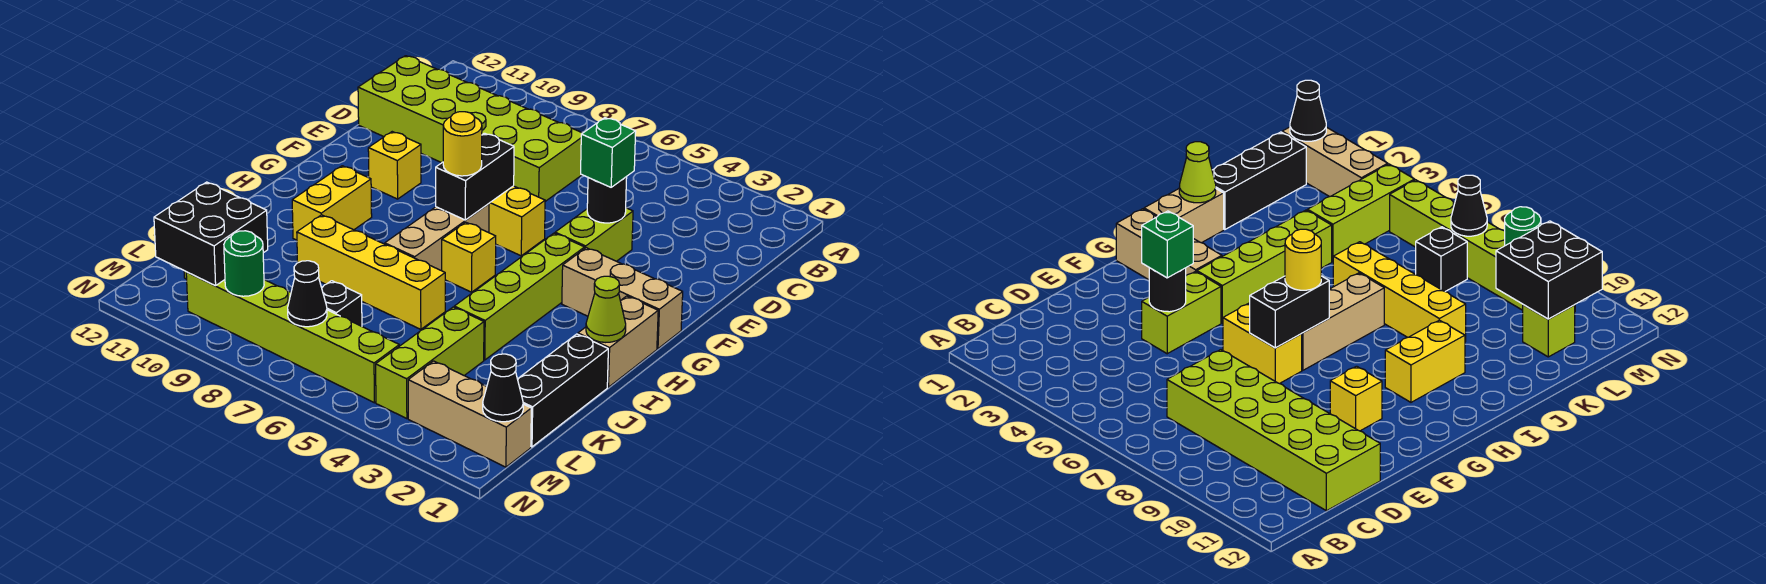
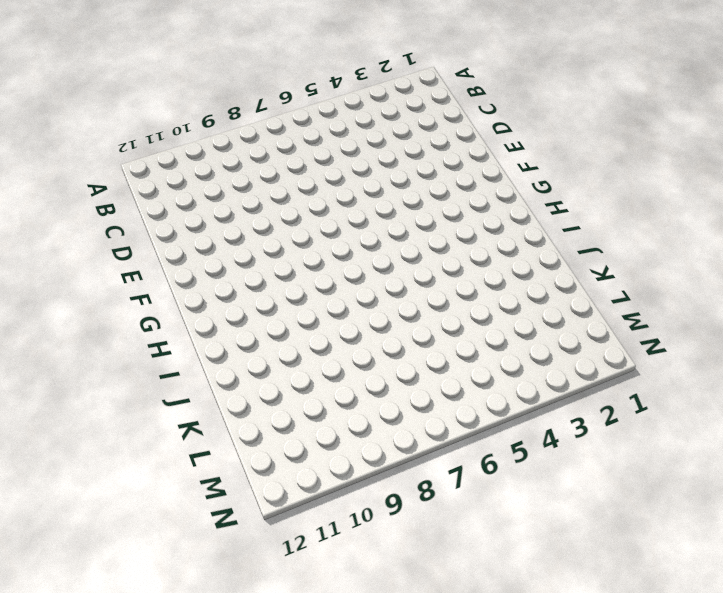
none -> lime brick C7:D12 level 1
none -> lime brick E4:F4 level 1
none -> yellow brick F6:F7 level 1

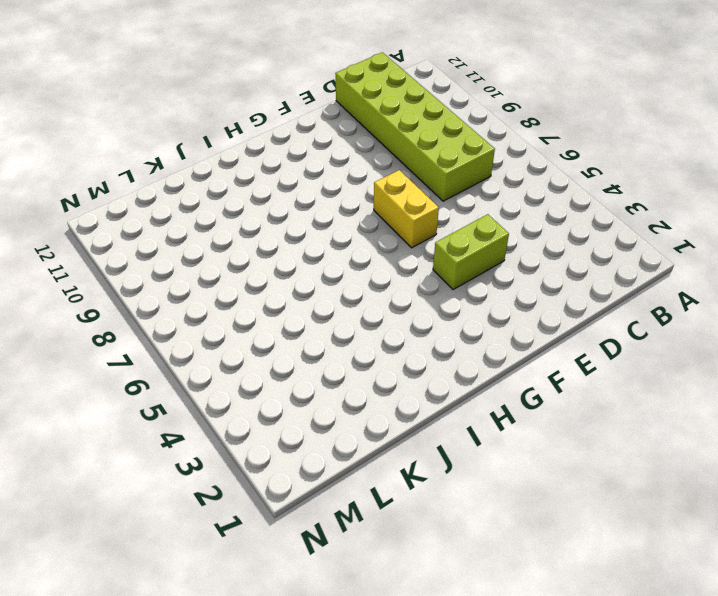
none -> yellow brick F10 level 1
none -> tan brick G1:G3 level 1
none -> lime brick G4:J4 level 1

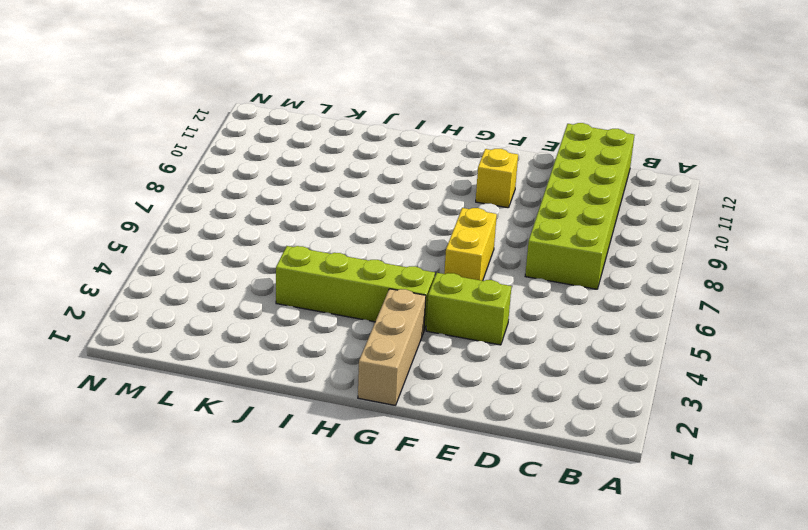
none -> tan brick G7:I7 level 1
none -> tan brick H1:I1 level 1
none -> yellow brick H6 level 1

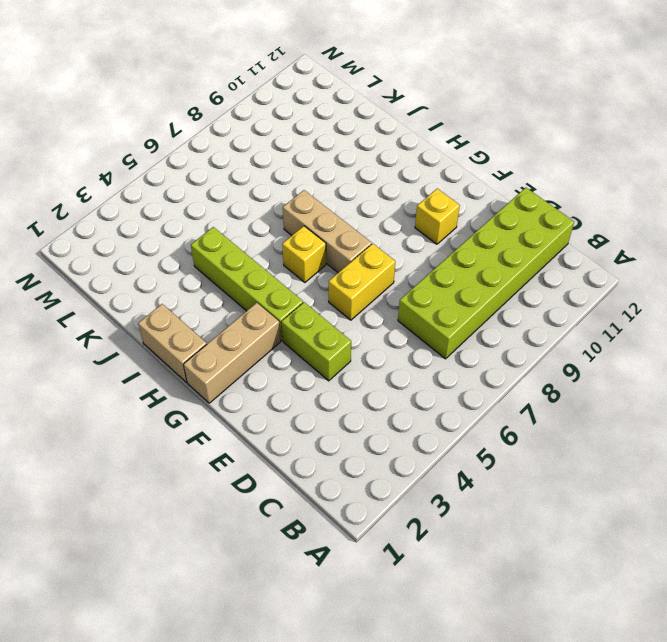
none -> yellow brick H10:I10 level 1
none -> black brick J1:L1 level 1
none -> yellow brick J6:J9 level 1

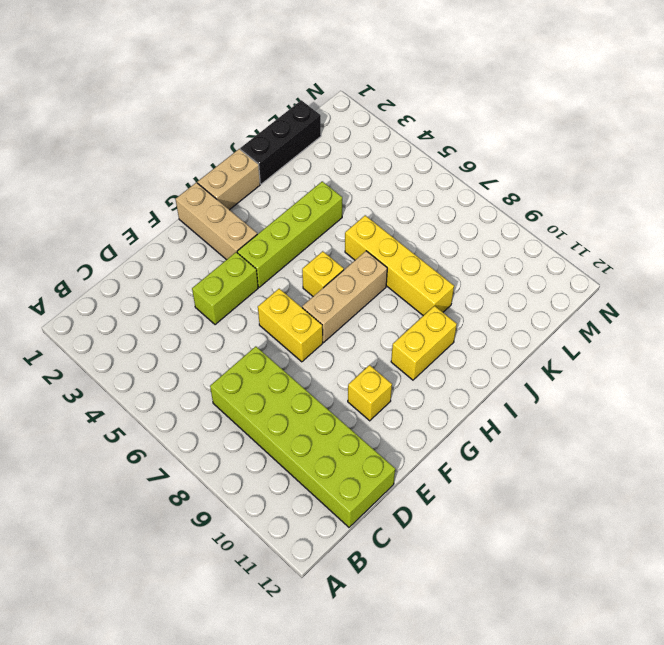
none -> lime brick K4:M4 level 1
none -> black brick L7 level 1
none -> lime brick L11 level 1

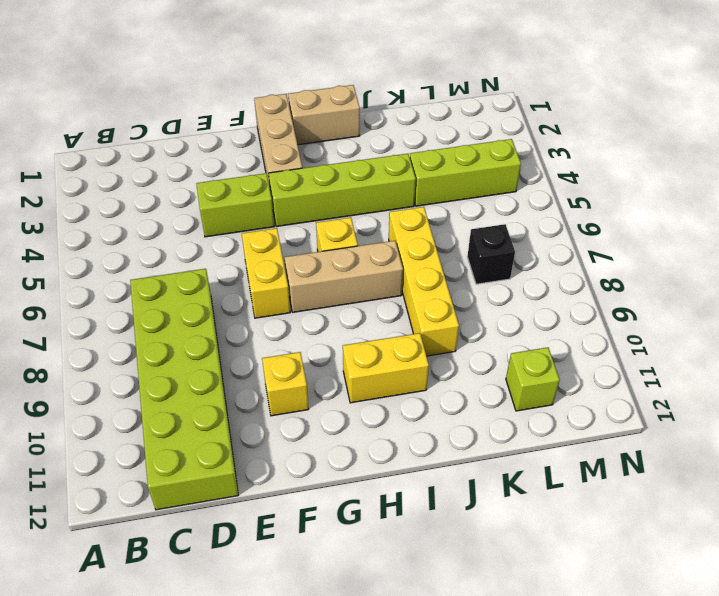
none -> black brick J1:L1 level 1
none -> tan brick M1:M3 level 1
none -> lime brick M5:M10 level 1

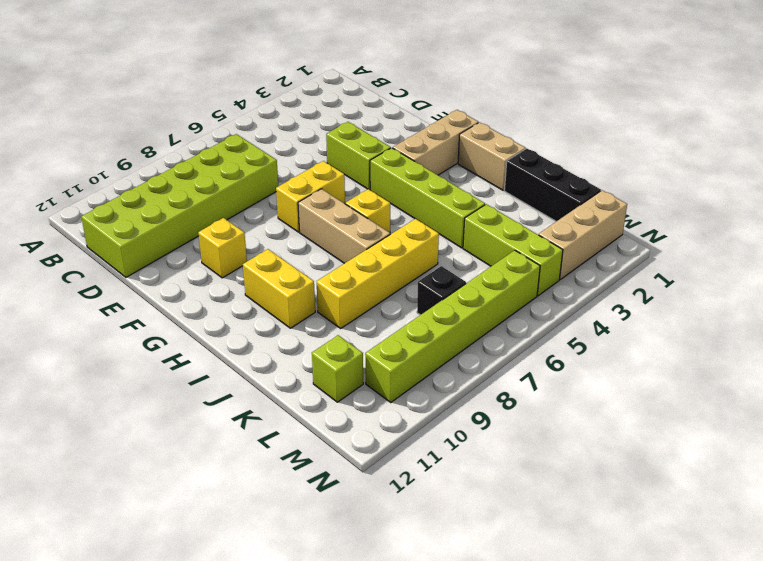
none -> black round brick E4 level 2
none -> black brick F7:G7 level 2
none -> lime cone I1 level 2

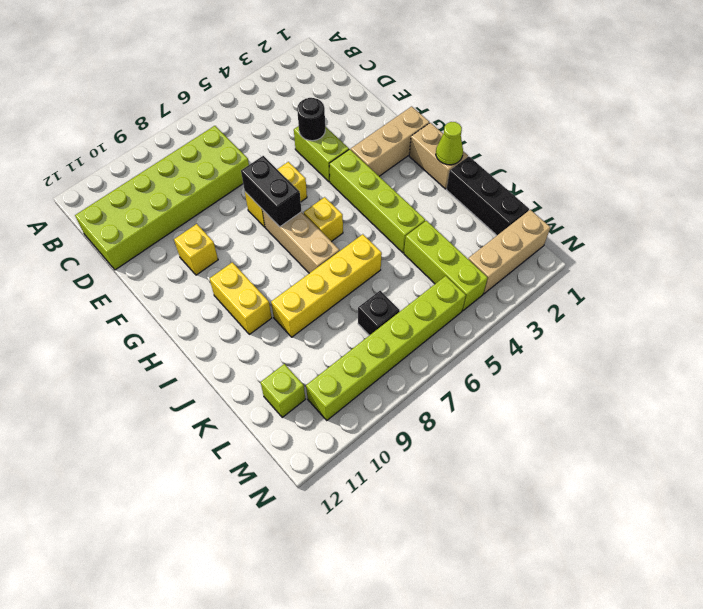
none -> black brick L10:M11 level 2
none -> black cone M1 level 2
none -> black cone M7 level 2

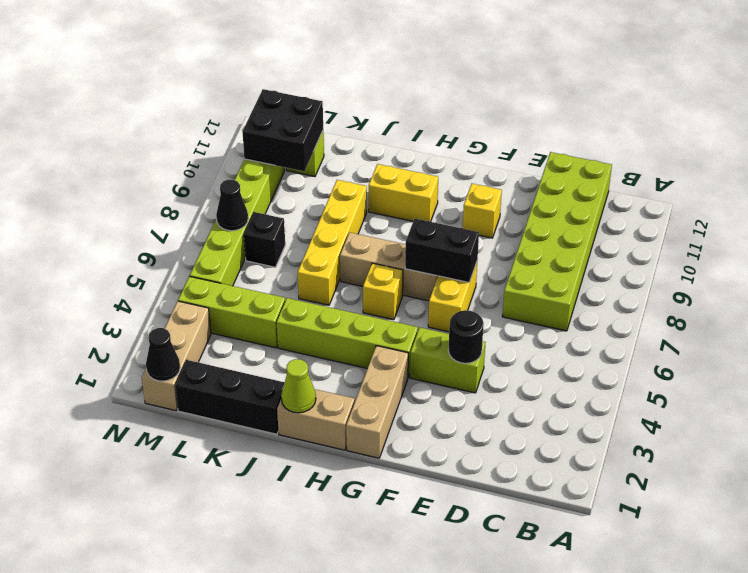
none -> green round brick M9 level 2
none -> green brick E4 level 3
none -> yellow round brick G7 level 3

